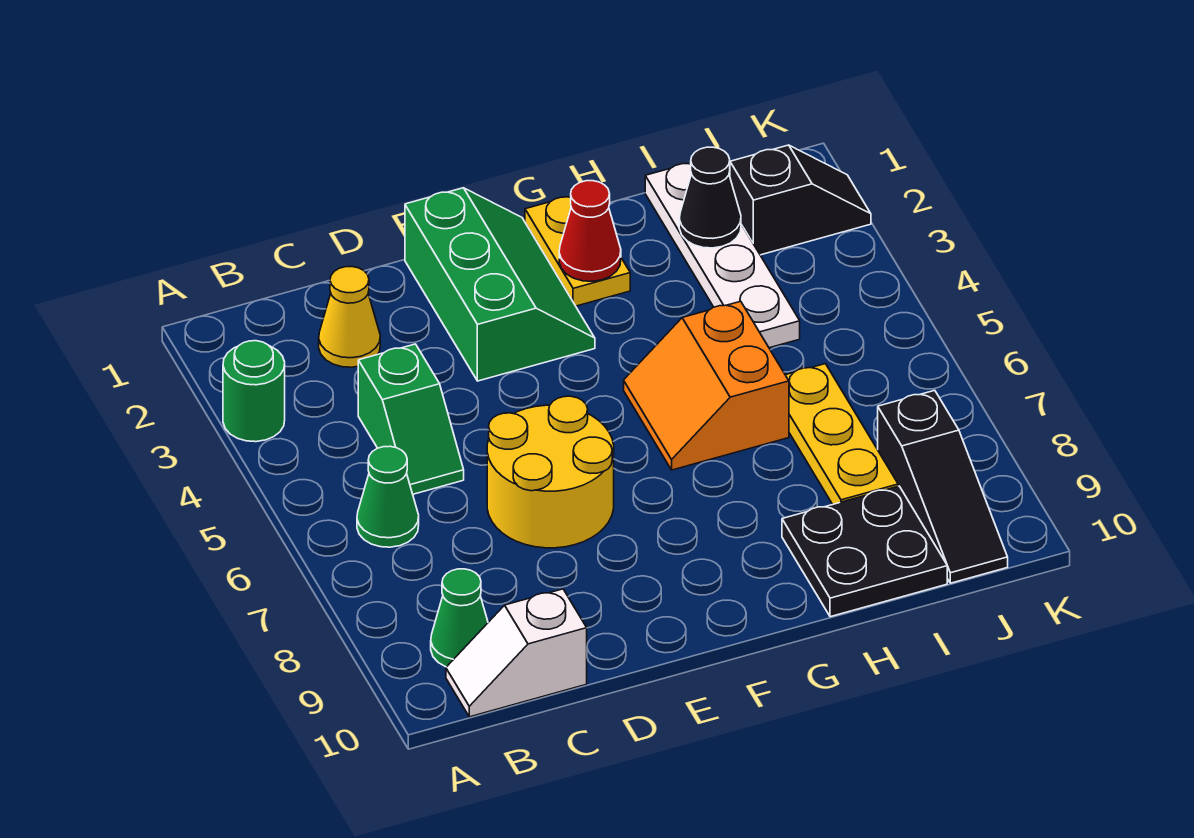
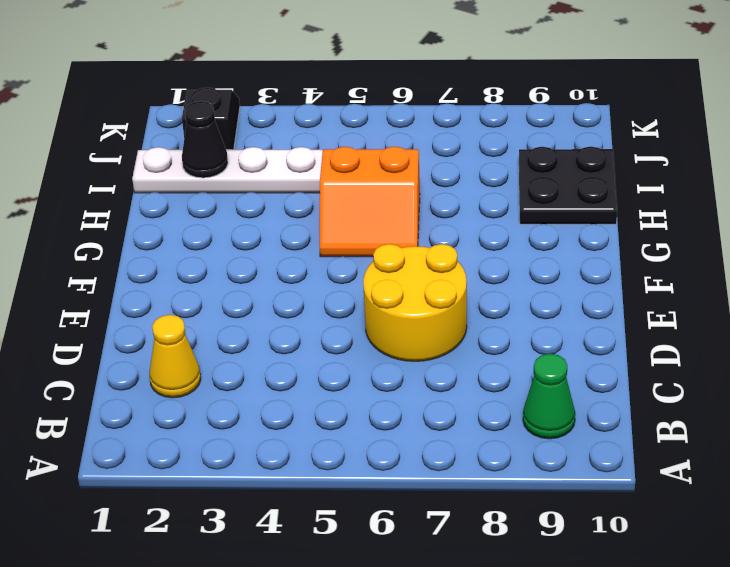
none -> green round brick A3 level 1
none -> green cone B6 level 1
none -> white slope B10:C10 level 1 top C

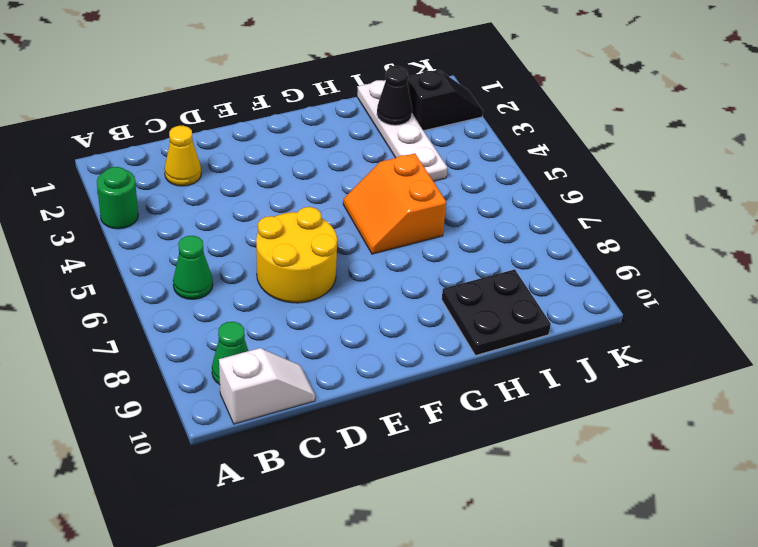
white slope B10:C10 level 1 top B -> white slope B10:C10 level 1 top C
none -> green slope C4:C5 level 1 top 4
none -> green slope E1:F3 level 1 top E
none -> yellow plate G1:G2 level 1

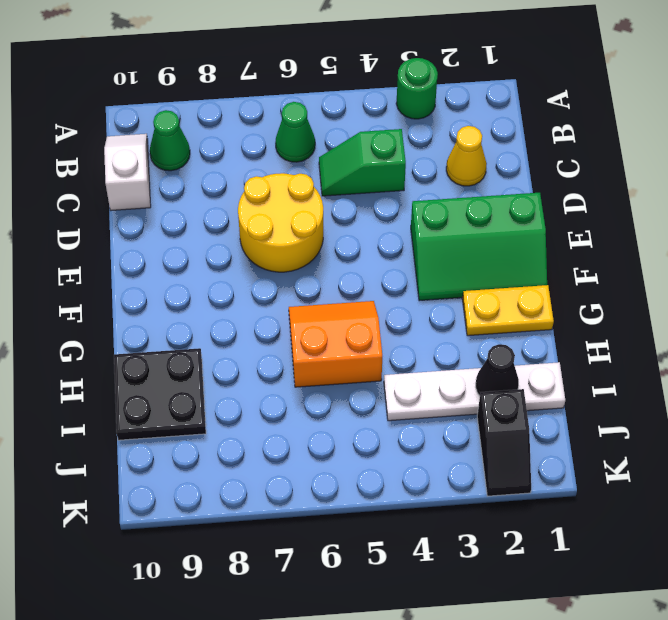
none -> yellow plate I6:I8 level 1
none -> black slope J8:J10 level 1 top 8
none -> red cone G2 level 2

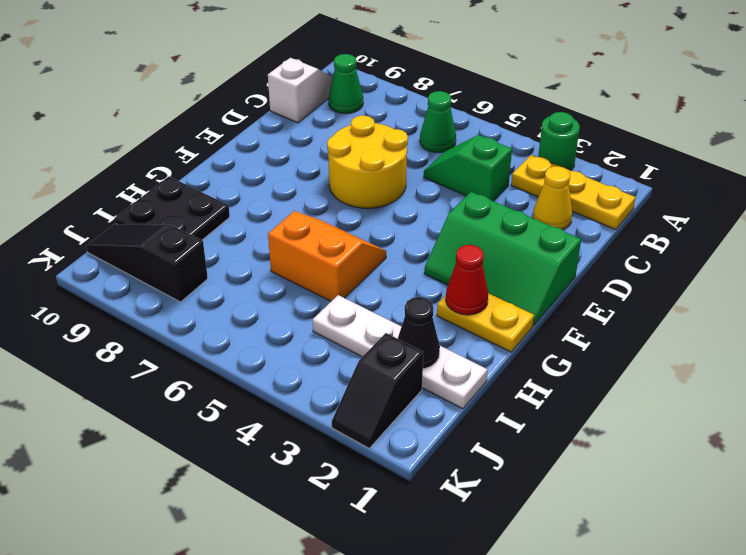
yellow plate B1:B3 level 1 -> yellow plate I6:I8 level 1

